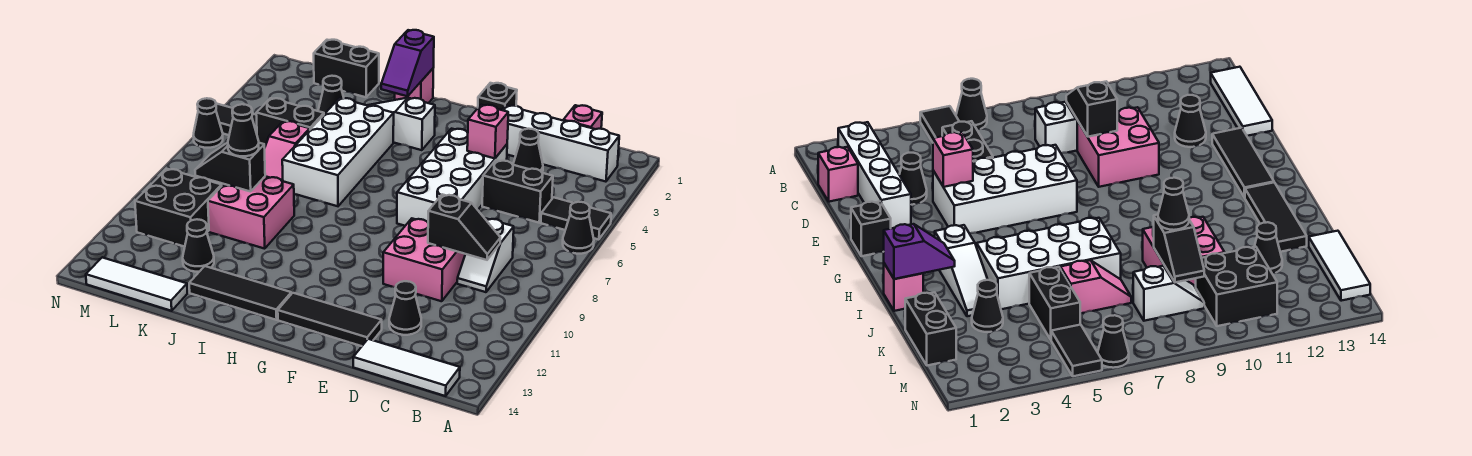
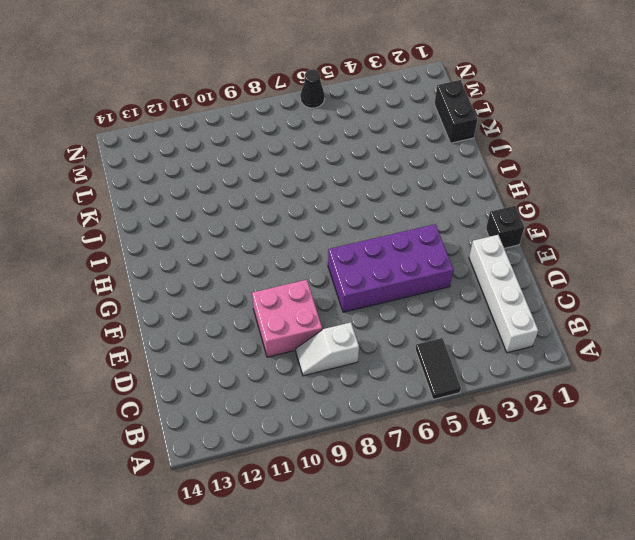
purple brick E4:F7 level 1 -> white brick E4:F7 level 1
none -> black cone A6 level 1
none -> white tile B14:D14 level 1
none -> pink brick C1 level 1
none -> black brick C5:D5 level 1

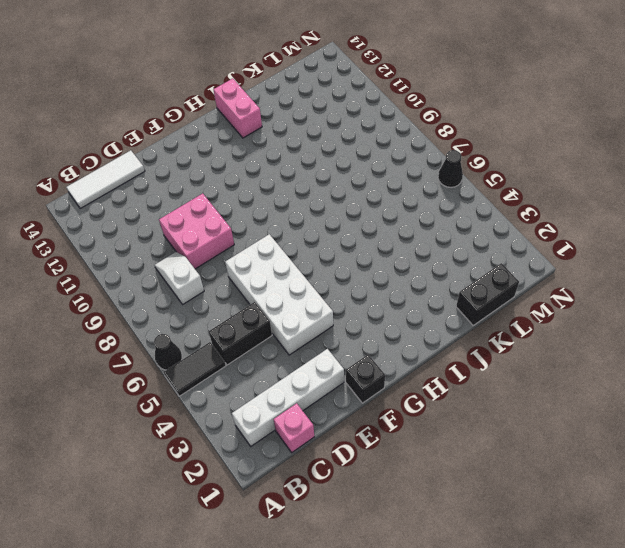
pink brick I13:I14 level 1 -> black tile H13:J13 level 1
none -> black cone D3 level 1
none -> black cone D12 level 1
none -> black tile E13:G13 level 1
none -> white slope H3:J3 level 1 top H

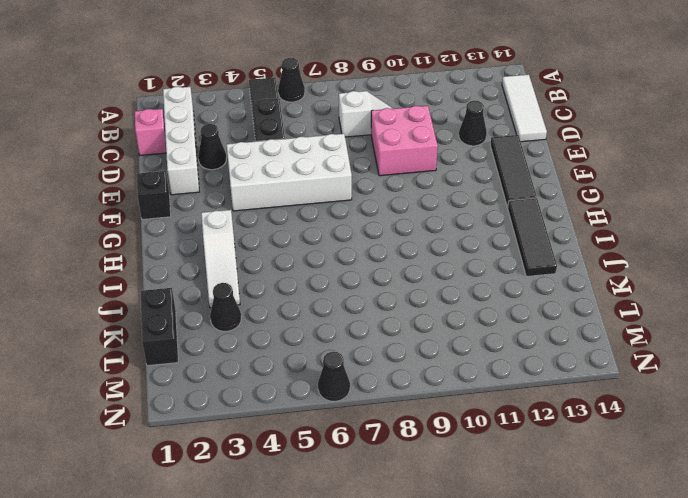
none -> pink brick I1 level 1
none -> white brick I4:J7 level 1
none -> pink brick J9:K10 level 1
none -> black brick K5:L5 level 1

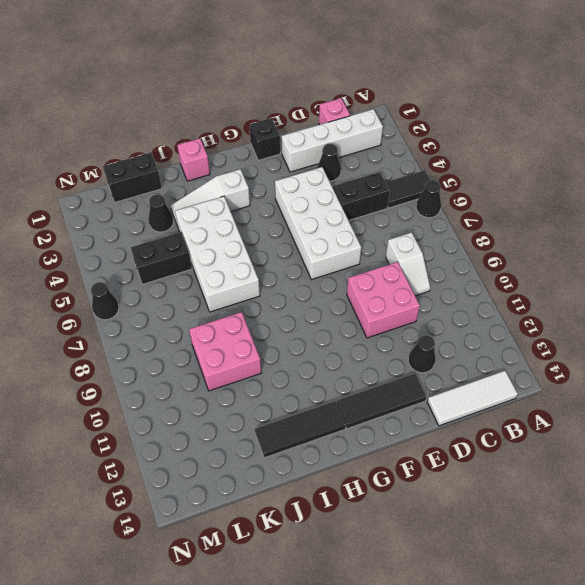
none -> pink slope K6:K7 level 1 top 6
none -> black cone K12 level 1
none -> white tile K14:M14 level 1
none -> white slope L8:L9 level 1 top 8

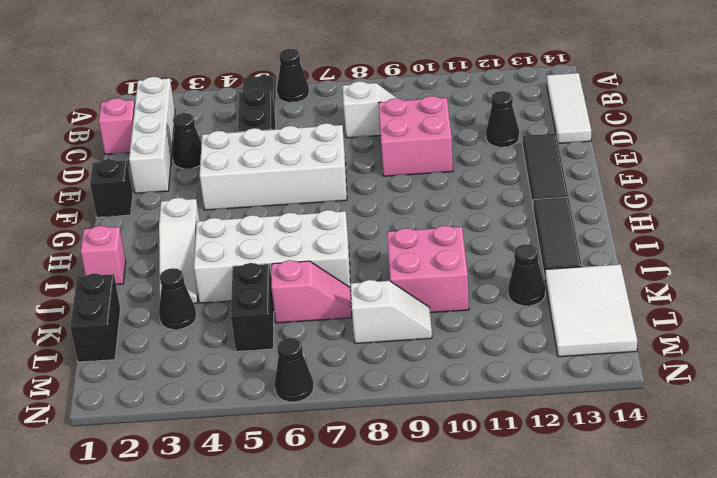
white tile K13:M14 level 1 -> white tile K14:M14 level 1
none -> black brick L10:M11 level 1
none -> black tile M5:N5 level 1
none -> black slope C9:D9 level 2 top D
none -> pink brick E4 level 2

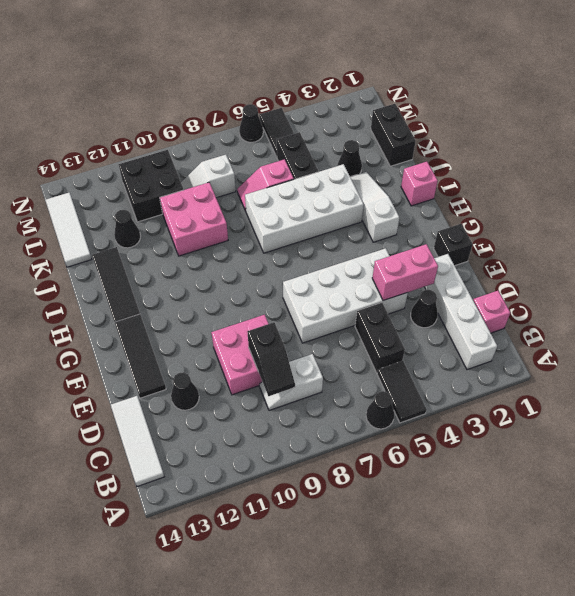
pink brick E3:E4 level 2 -> pink brick E4 level 2
none -> purple slope I1:I2 level 2 top 1
none -> black slope K9:L9 level 2 top K
none -> black cone K9 level 3

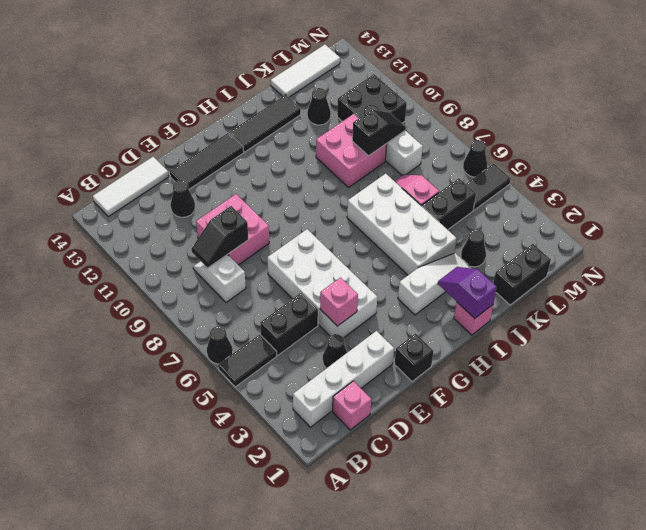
none -> black cone K9 level 3

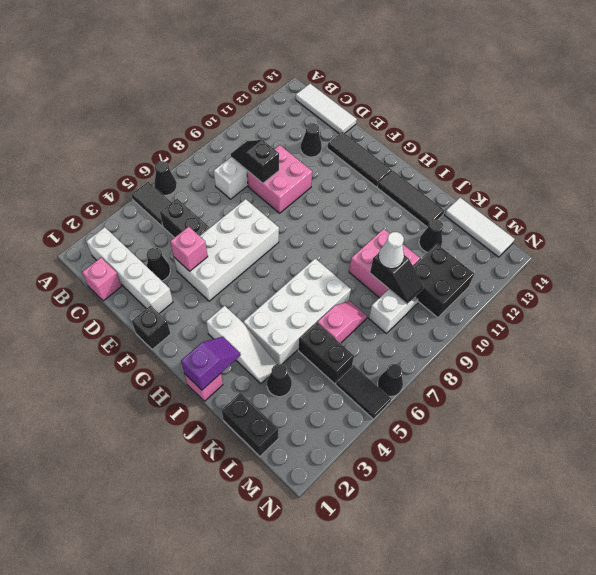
white cone K9 level 3 -> black cone K9 level 3

